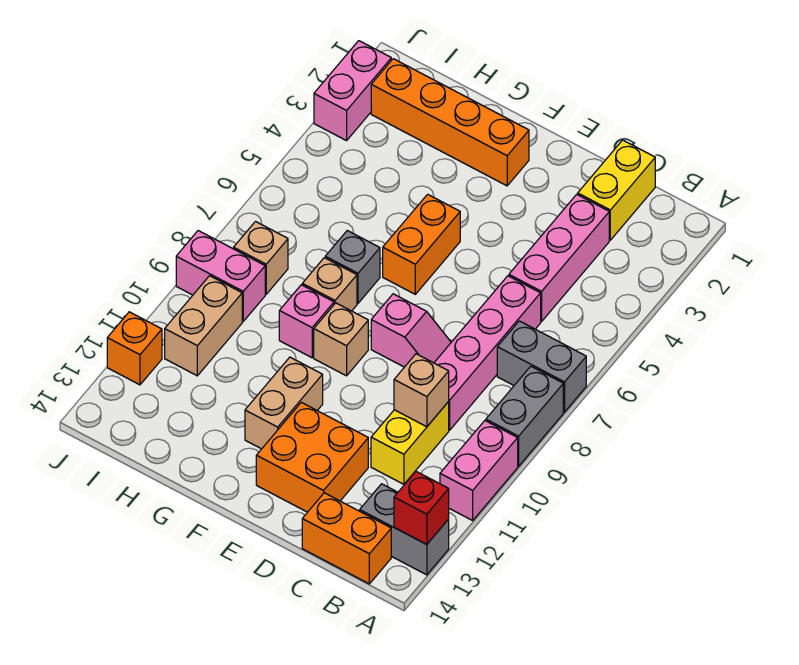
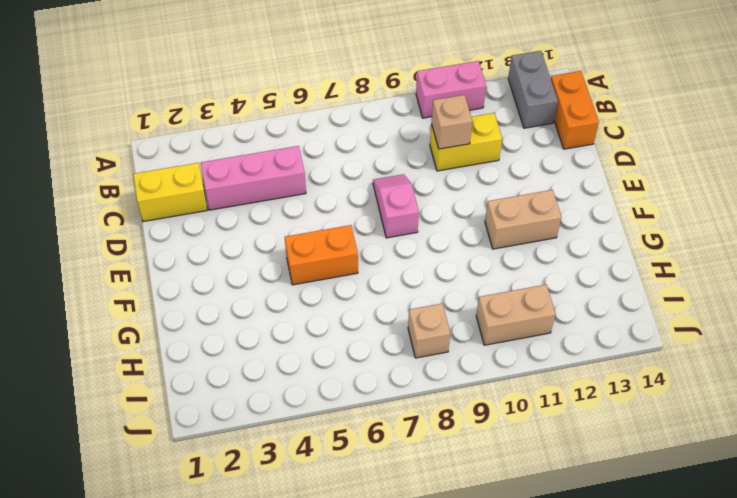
none -> grey brick A7:B7 level 1
none -> grey brick A8:A9 level 1
none -> pink brick C6:C9 level 1

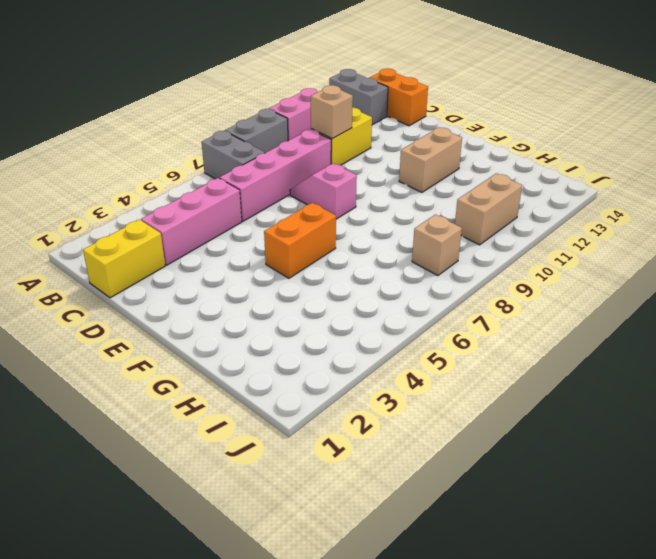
none -> orange brick D12:E13 level 1
none -> orange brick F2:I2 level 1
none -> tan brick F9 level 1

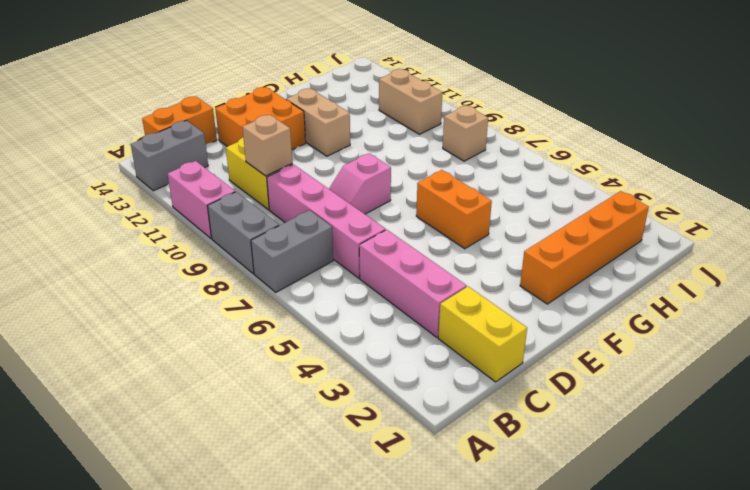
none -> tan brick F9 level 1
none -> grey brick G7 level 1
none -> tan brick G8 level 1

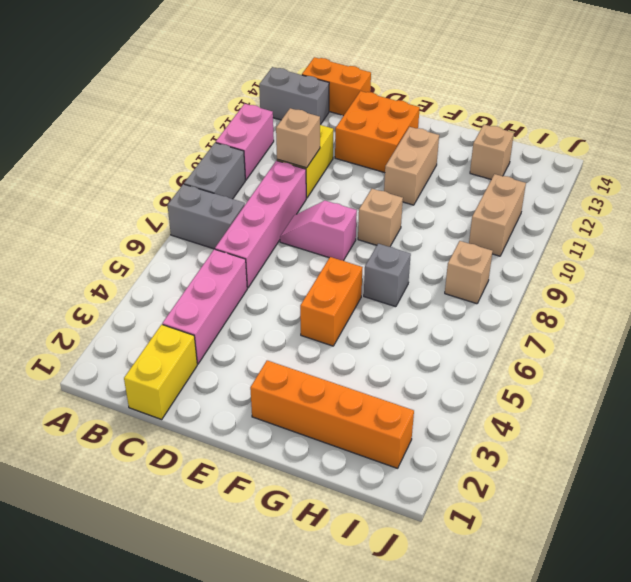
tan brick H13 level 1 -> tan brick G8 level 1
none -> pink brick G9 level 1
none -> pink brick I9:J9 level 1
none -> pink brick J2:J3 level 1

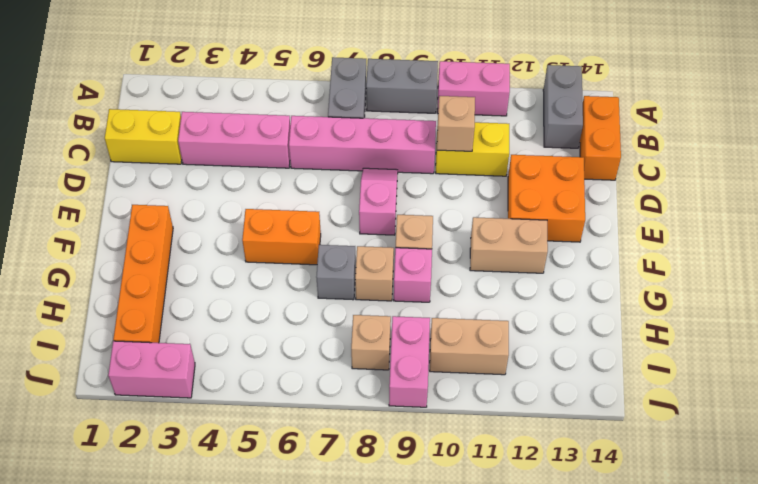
none -> orange brick J12 level 1
none -> red brick A13 level 2

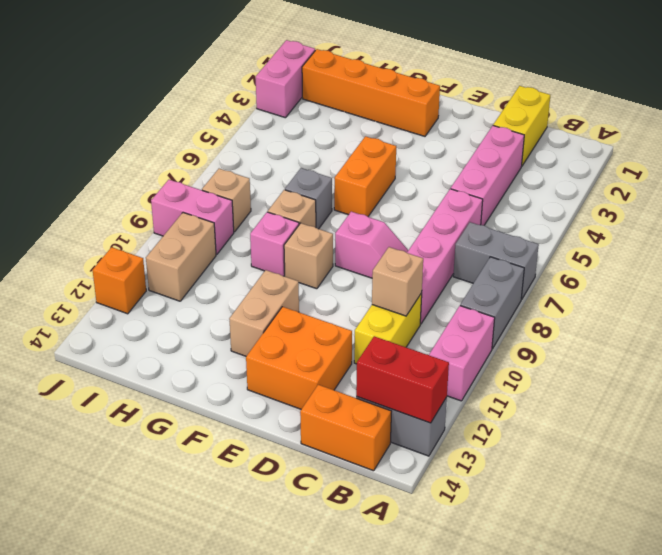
red brick A13:B13 level 2 -> red brick A13 level 2

